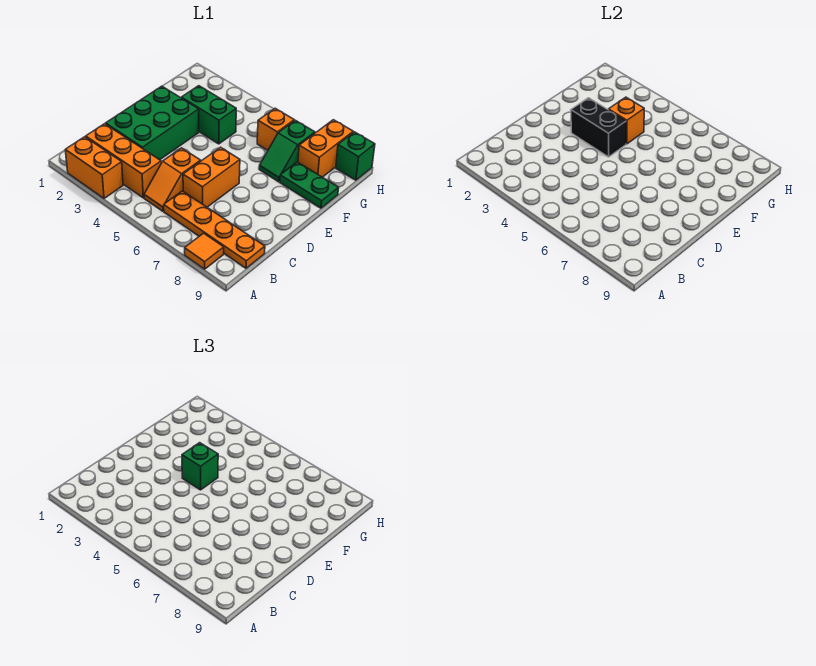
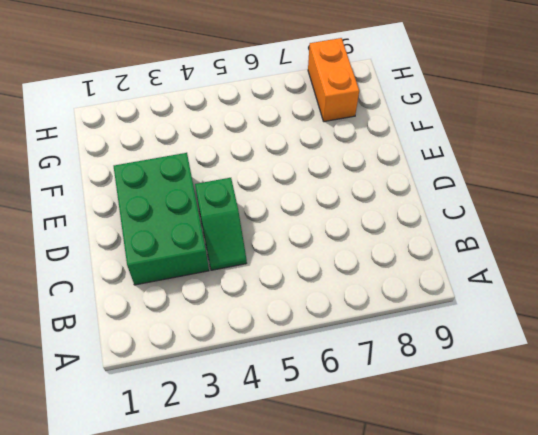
green slope C4:D4 level 1 top D -> green slope F7:G7 level 1 top G
none -> orange brick A2:A3 level 1
none -> orange tile A8 level 1
none -> orange brick B2:B4 level 1

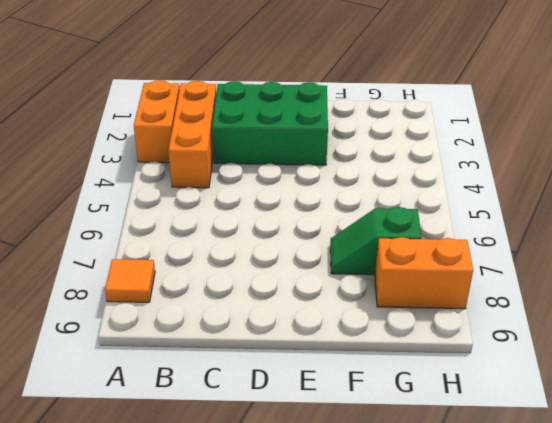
none -> orange slope B5:C5 level 1 top C
none -> orange plate B6:B9 level 1
none -> orange brick C6:D6 level 1

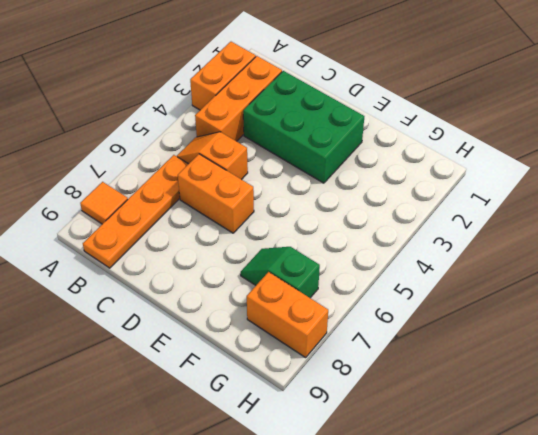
none -> green brick F3:F4 level 1
none -> green plate F8:F9 level 1
none -> orange brick G6 level 1

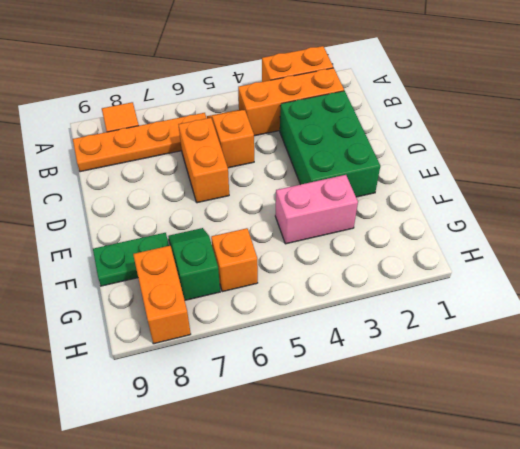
pink brick F3:F4 level 1 -> green brick F3:F4 level 1
none -> green brick H9 level 1
none -> black brick E3:E4 level 2
none -> orange brick F4 level 2

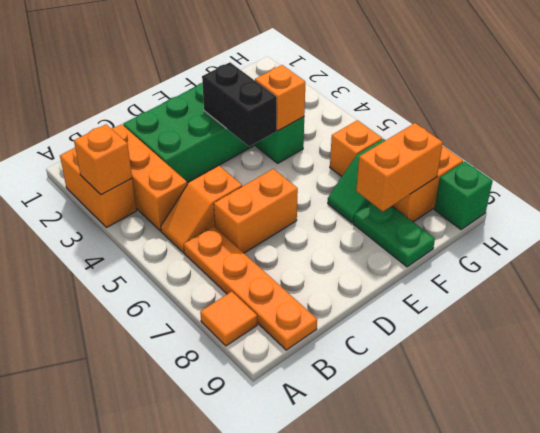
orange brick A3 level 2 -> none
orange brick F8:G8 level 2 -> none
none -> green brick E4 level 3

